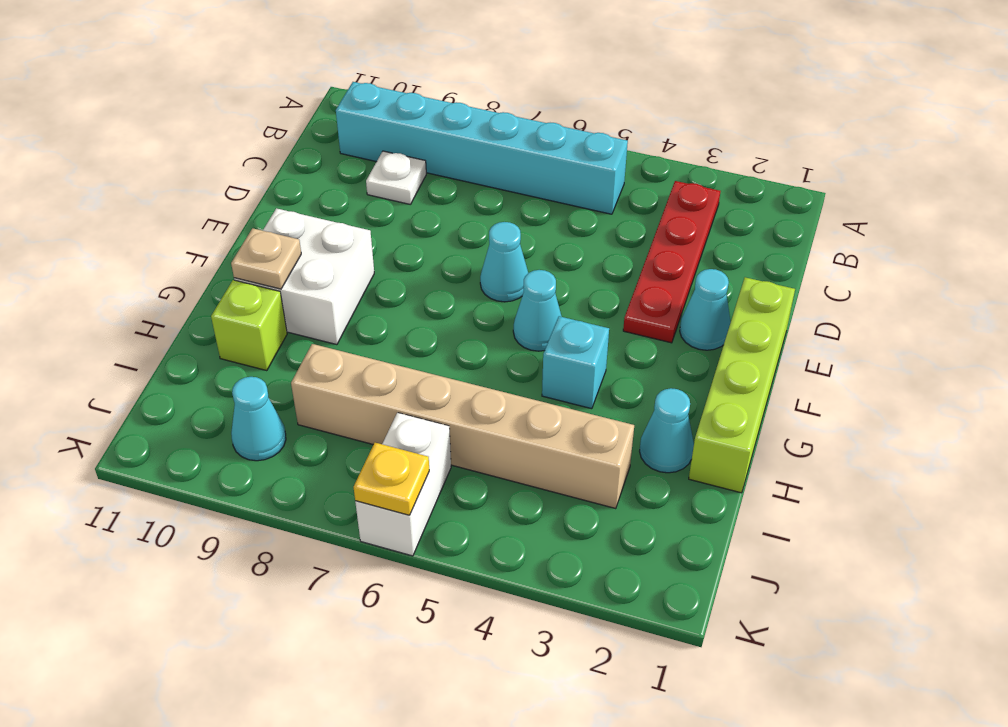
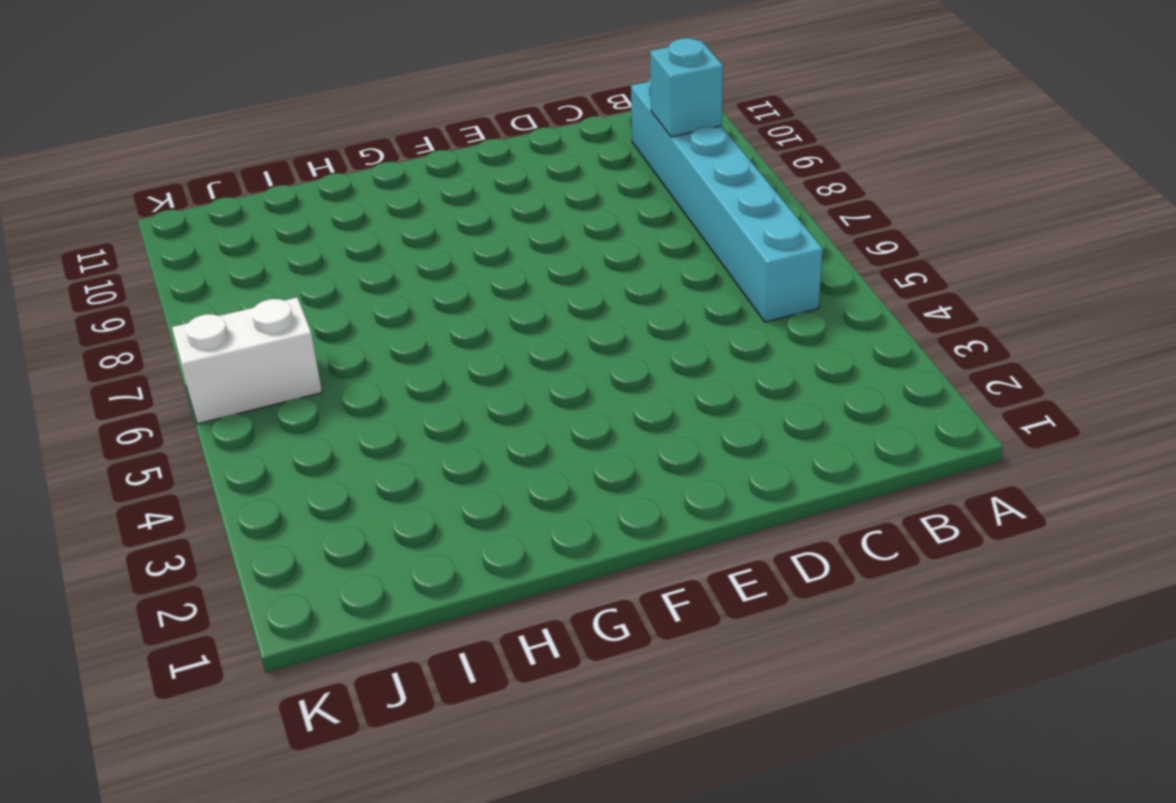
cyan brick B9 level 2 -> cyan brick G4 level 1
none -> red plate B3:E3 level 1
none -> white plate C9 level 1
none -> lime brick E1:H1 level 1

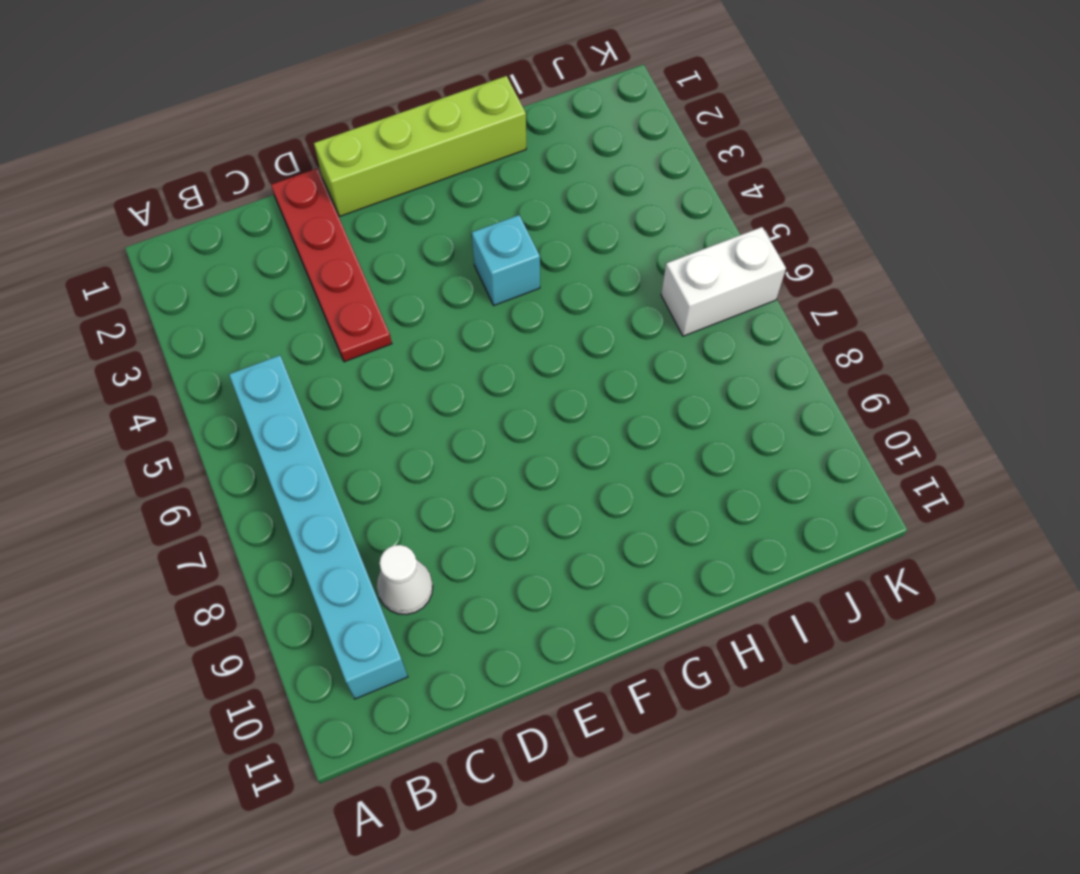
white cone C9 level 1 -> white plate C9 level 1
red plate D1:D4 level 1 -> red plate B3:E3 level 1
none -> cyan cone E2 level 1
none -> cyan cone E6 level 1
none -> cyan cone F5 level 1

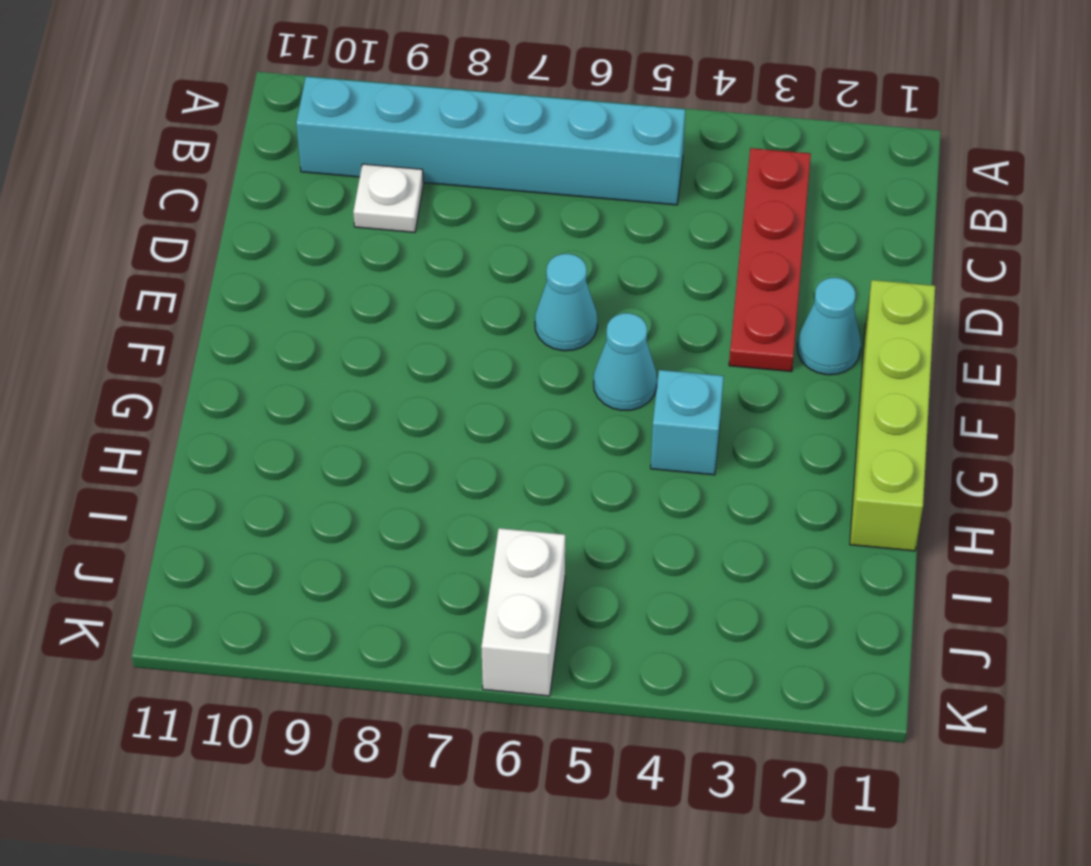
none -> white brick F9:G10 level 1
none -> cyan cone H2 level 1
none -> lime brick H10 level 1

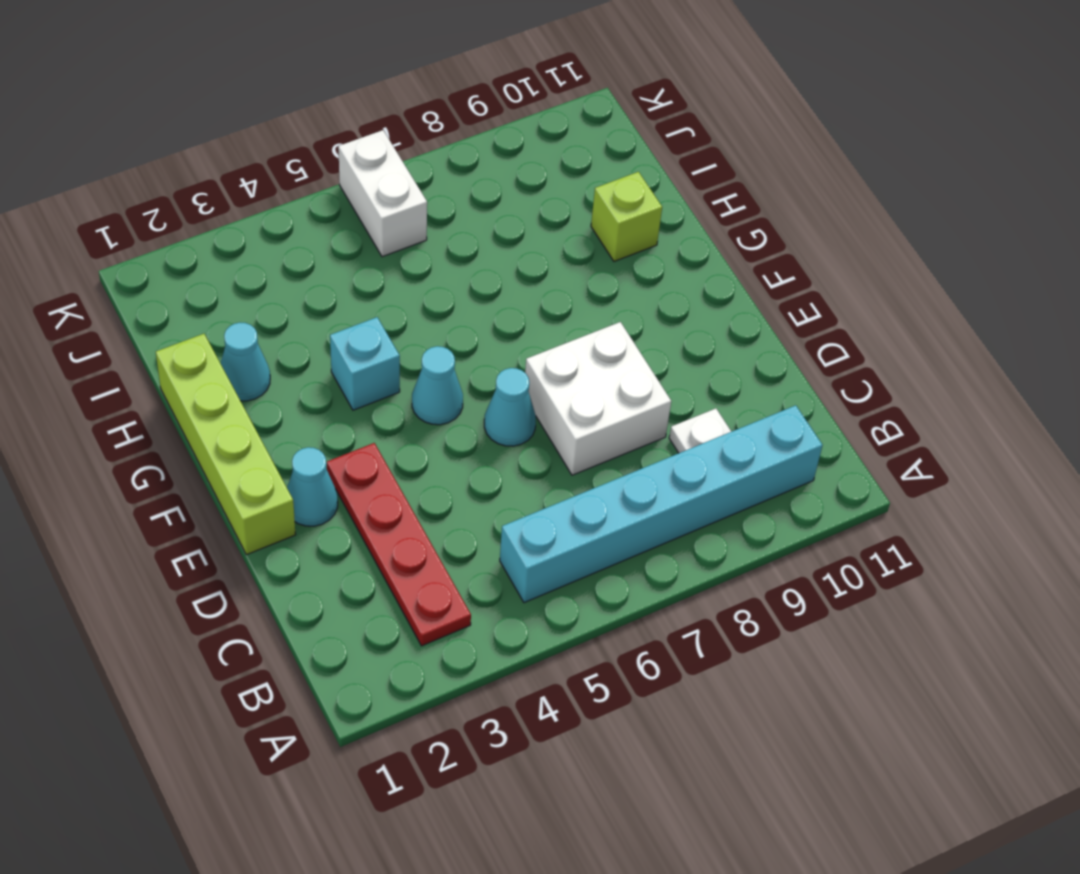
white brick D7:E8 level 1 -> white brick F9:G10 level 1
none -> tan brick I3:I8 level 1
none -> cyan cone J9 level 1
none -> tan plate G10 level 2

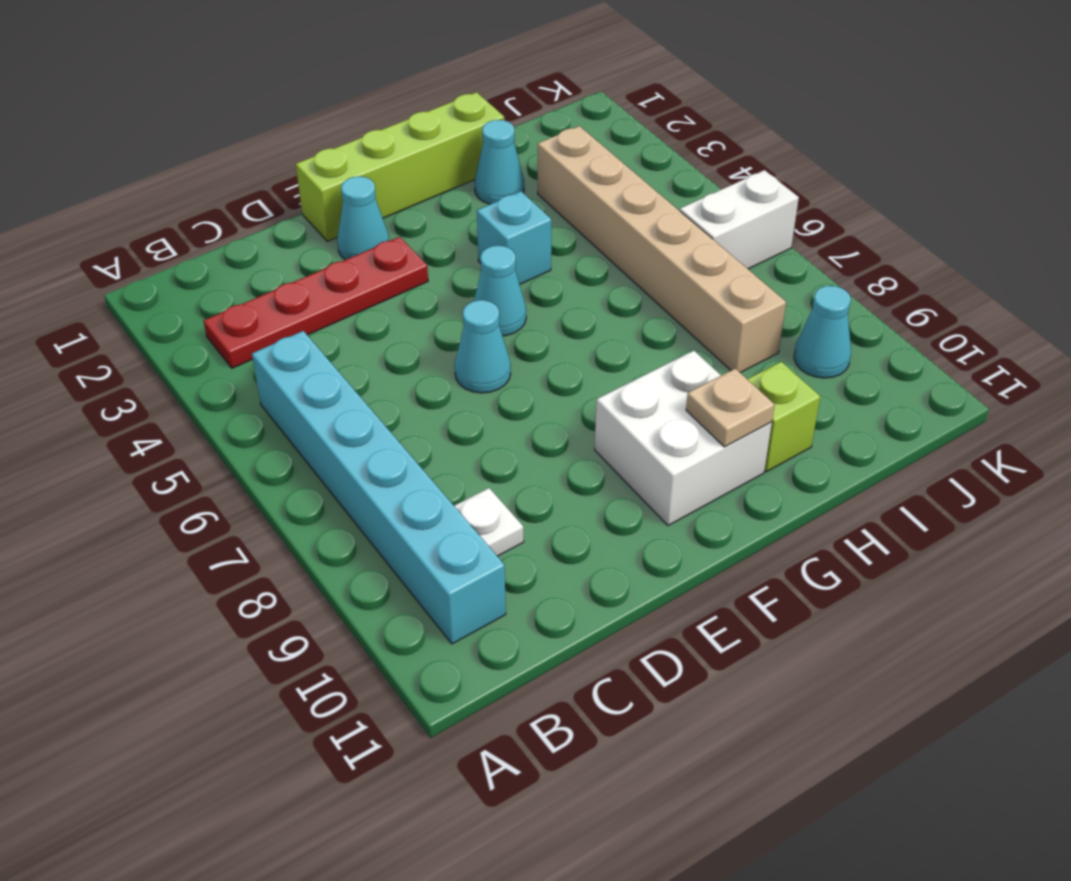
none -> yellow plate K6 level 2

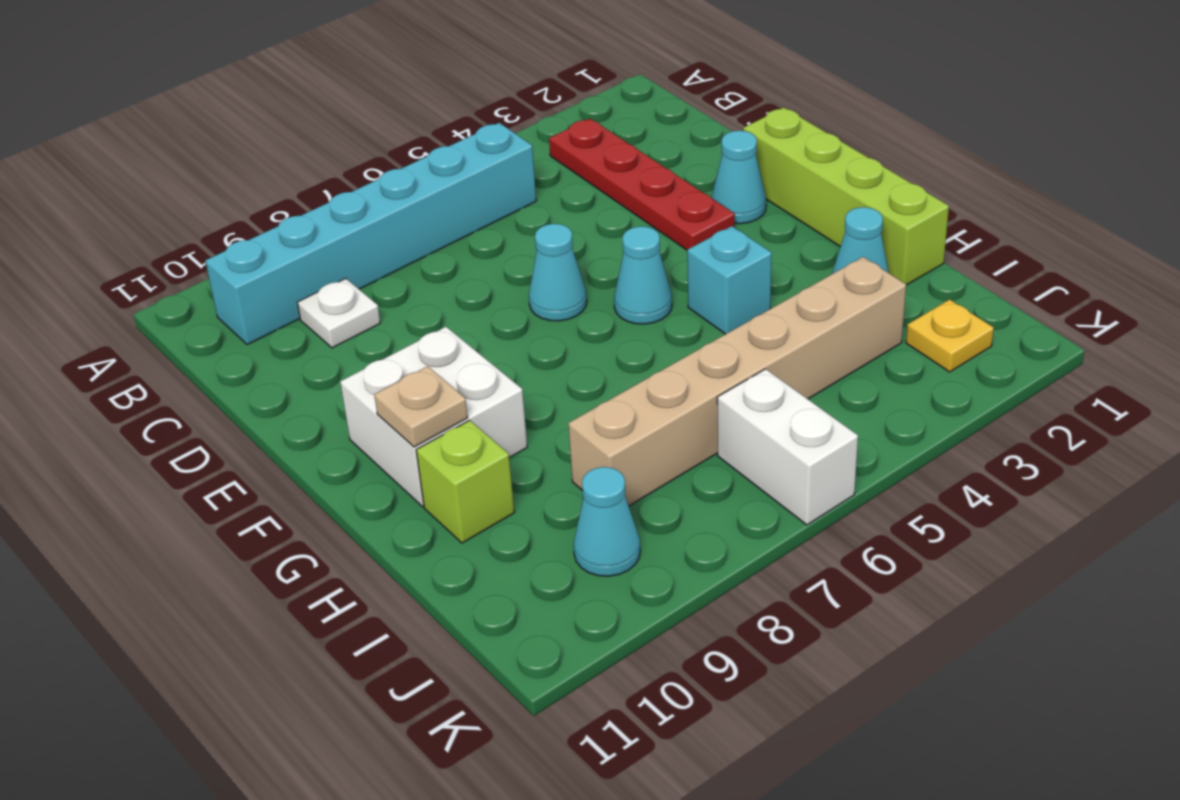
yellow plate J2 level 1 -> yellow plate K6 level 2

